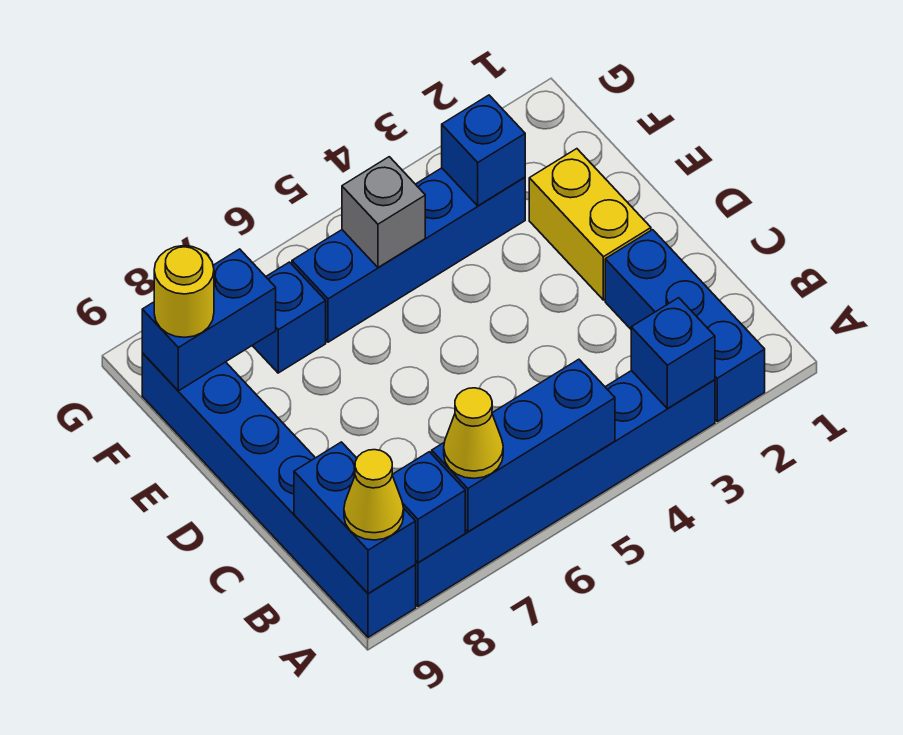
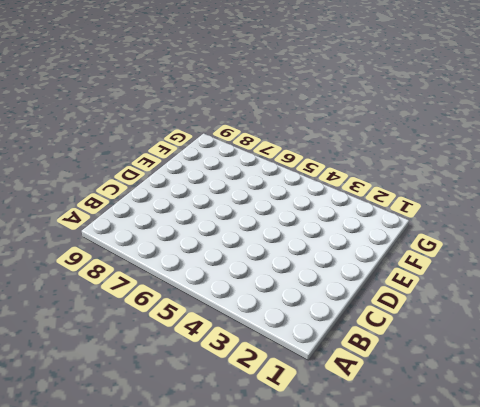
none -> blue brick A2:C2 level 1
none -> blue brick A3:A8 level 1
none -> blue brick A9:F9 level 1

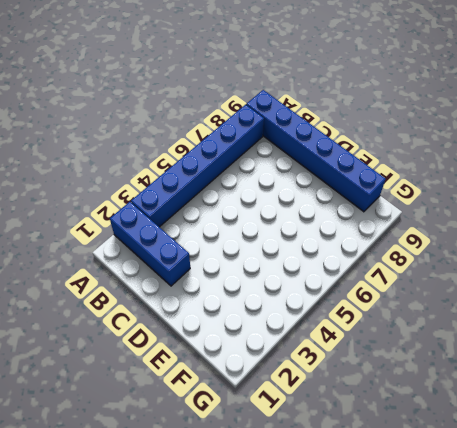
none -> yellow brick D2:E2 level 1
none -> blue brick F3:F6 level 1
none -> blue brick F7 level 1

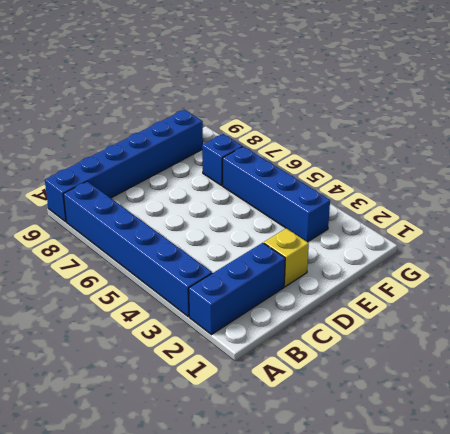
yellow brick D2 level 1 -> yellow brick D2:E2 level 1
none -> blue brick A3 level 2
none -> blue brick A5:A7 level 2
none -> blue brick A8 level 2

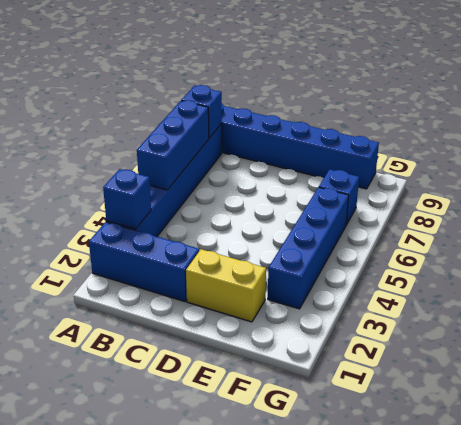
none -> blue brick A9:B9 level 2
none -> blue brick F3 level 2
none -> grey brick F5 level 2

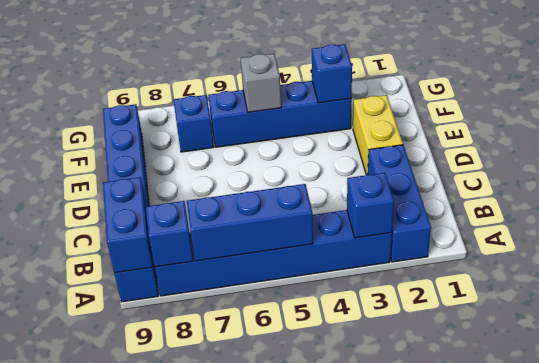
none -> blue brick F8:F9 level 2
none -> yellow cone A7 level 3
none -> yellow cone A9 level 3

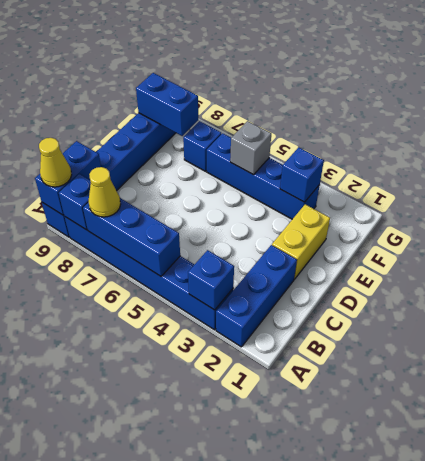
none -> yellow round brick F9 level 3

